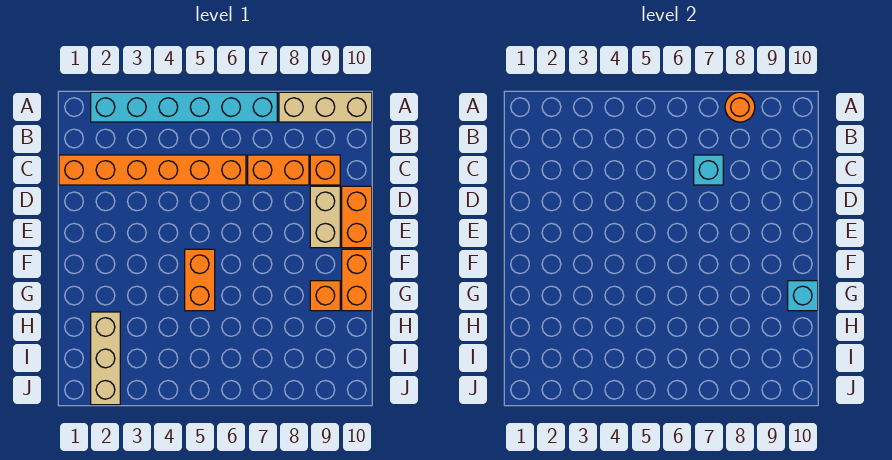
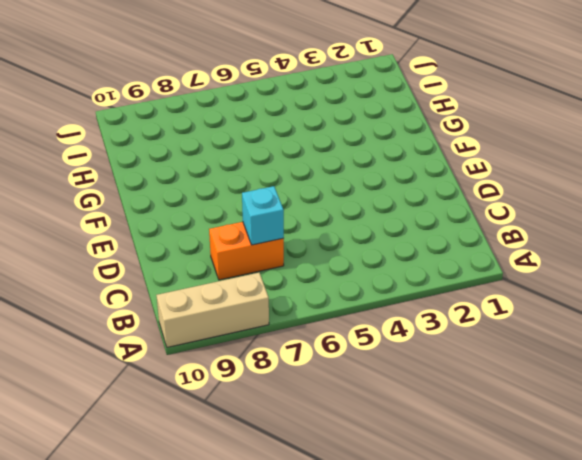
none -> cyan brick A2:A7 level 1
none -> orange brick C1:C6 level 1
none -> orange brick C9 level 1

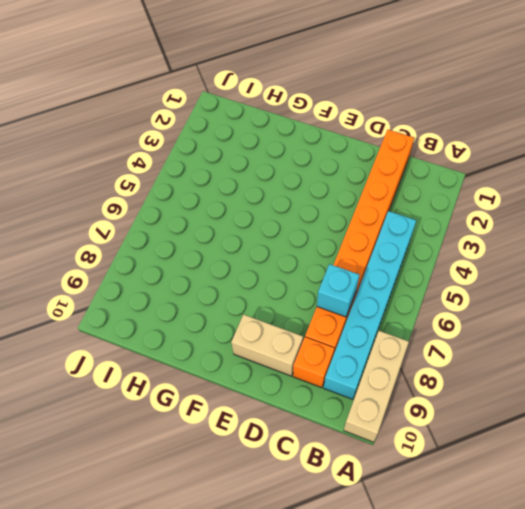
cyan brick B4:B9 level 1 -> cyan brick A2:A7 level 1
none -> orange brick D10:E10 level 1
none -> orange brick F5:G5 level 1
none -> orange brick F10:G10 level 1

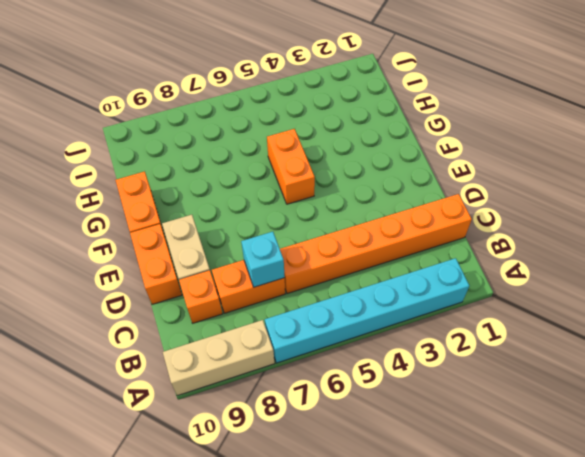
none -> orange brick G9 level 1
none -> tan brick H2:J2 level 1
none -> orange round brick A8 level 2

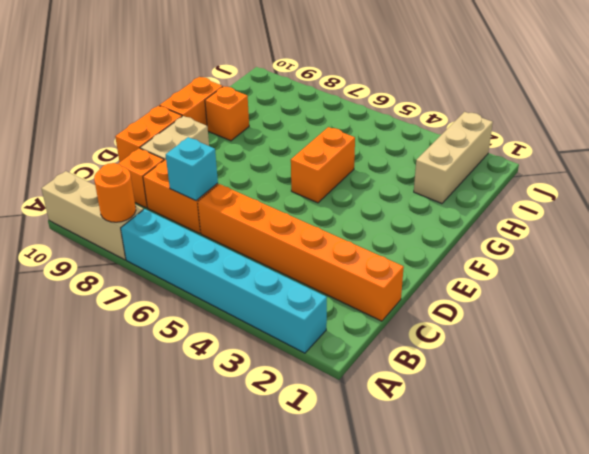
none -> cyan brick G10 level 2

